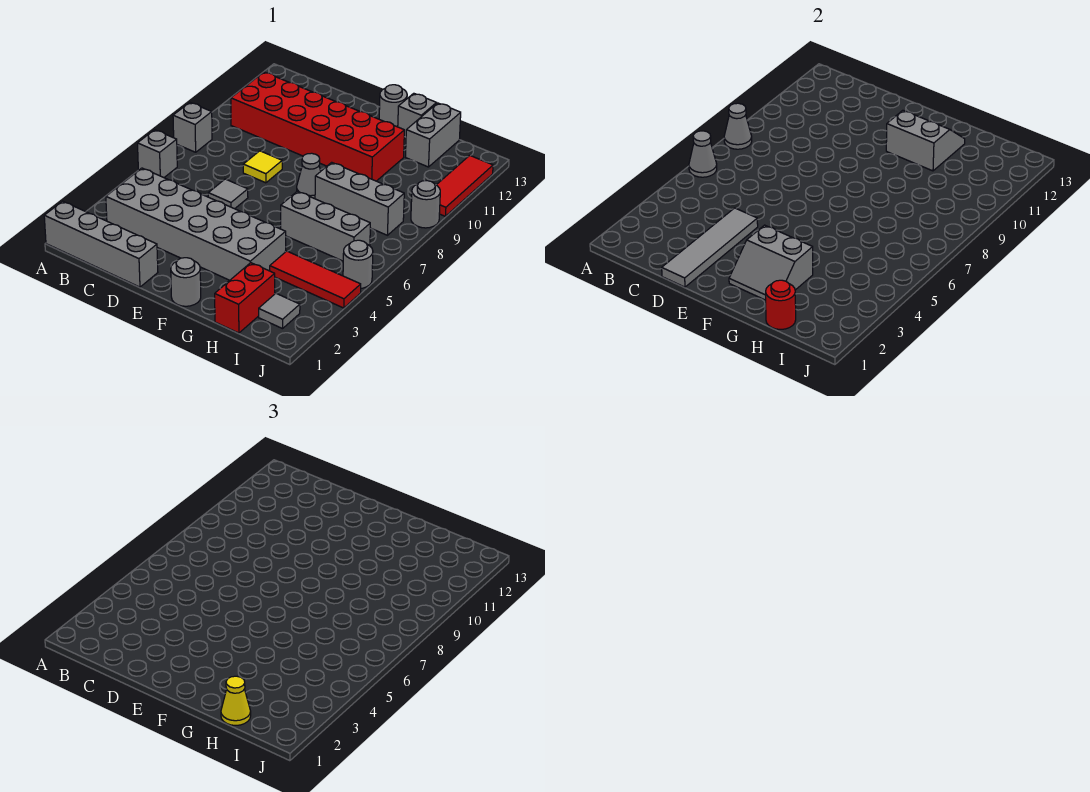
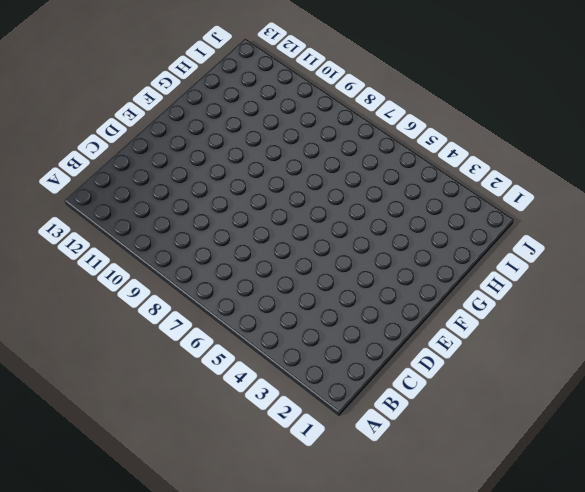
none -> grey brick A1:D1 level 1
none -> grey brick A6 level 1
none -> grey brick A8 level 1

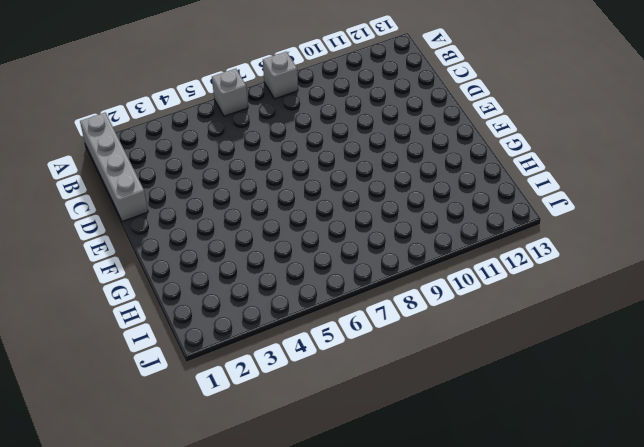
none -> grey brick B3:G4 level 1
none -> red brick B10:G11 level 1
none -> grey tile D6 level 1

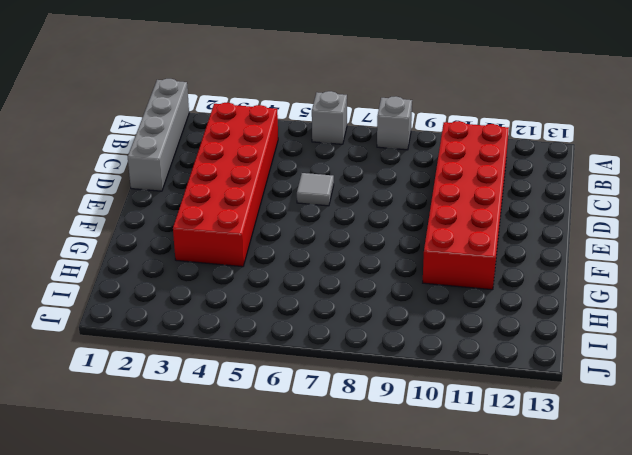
red brick B3:G4 level 1 -> grey brick B3:G4 level 1
none -> yellow tile D8 level 1
none -> grey round brick F1 level 1
none -> grey cone F8 level 1

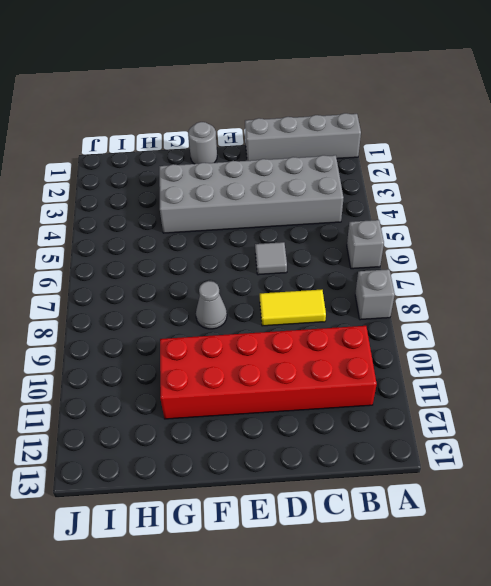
yellow tile C8:D8 level 1 -> yellow tile D8 level 1
none -> grey round brick F13 level 1
none -> grey brick G6:I6 level 1
none -> grey brick G8:I8 level 1

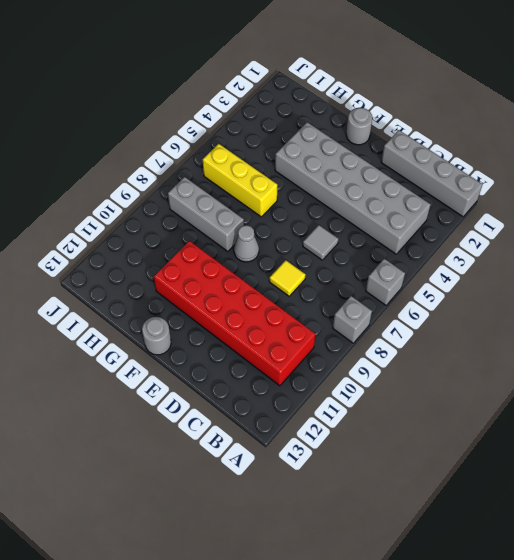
yellow brick G6:I6 level 1 -> grey brick G6:I6 level 1
none -> grey brick G13 level 1
none -> red brick H1:H2 level 1
none -> red tile H4:J4 level 1

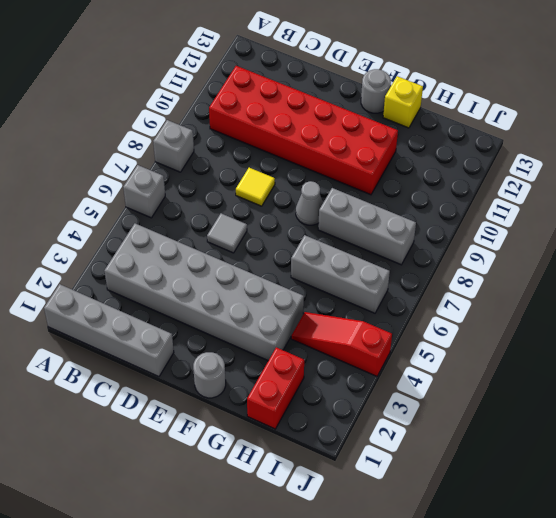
yellow brick G13 level 1 -> grey brick G13 level 1
red slope H4:J4 level 1 top J -> red tile H4:J4 level 1
none -> grey brick H12:H13 level 1
none -> grey tile I2 level 1
none -> grey round brick J5 level 1

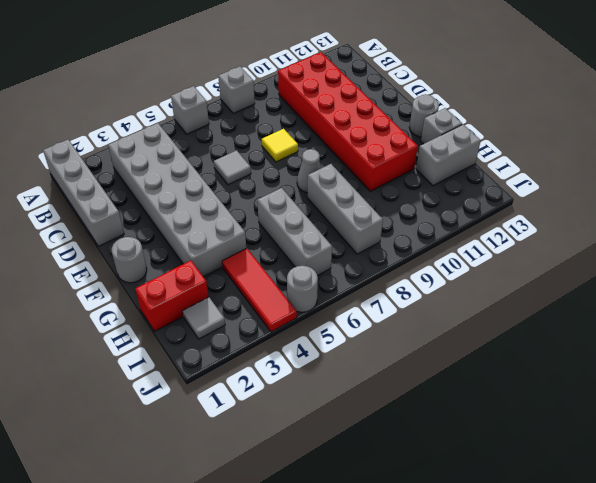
none -> grey round brick J9 level 1
none -> red tile J10:J12 level 1
none -> grey cone A6 level 2

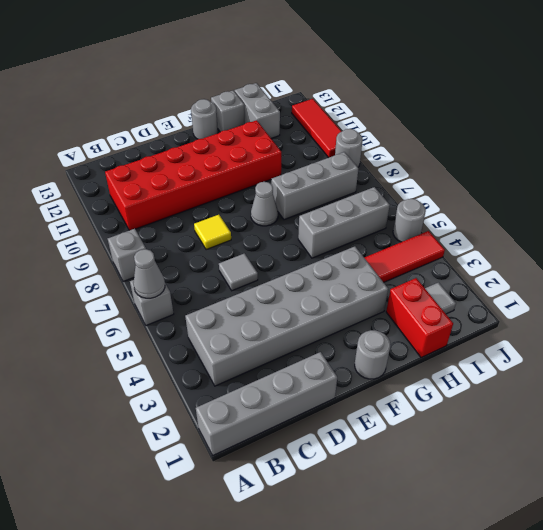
none -> grey cone A8 level 2
none -> grey tile D1:D4 level 2
none -> grey slope F2:G3 level 2 top 3

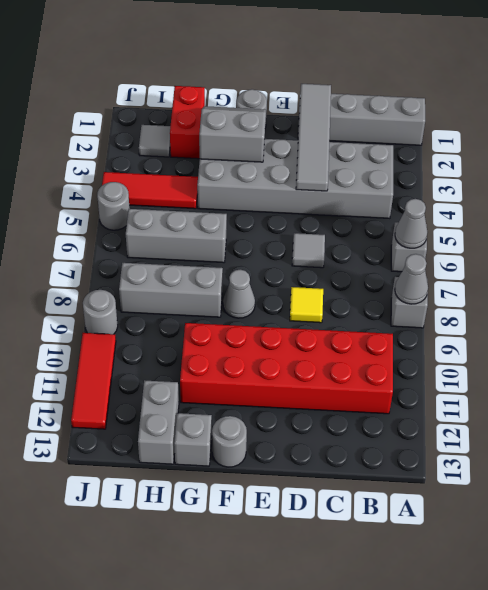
none -> grey slope F11:G12 level 2 top 11
none -> red round brick H1 level 2
none -> yellow cone H1 level 3

